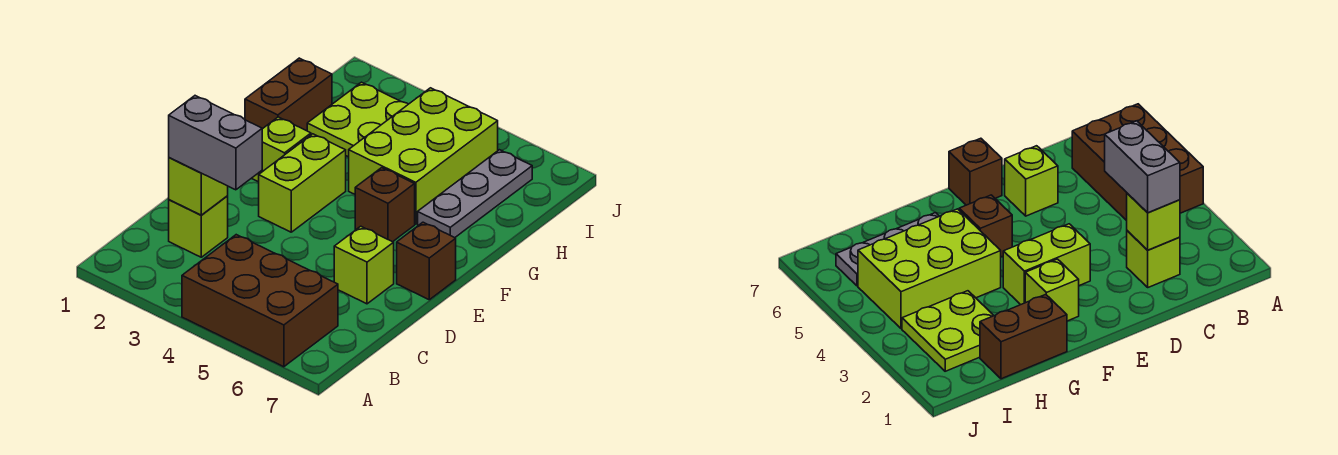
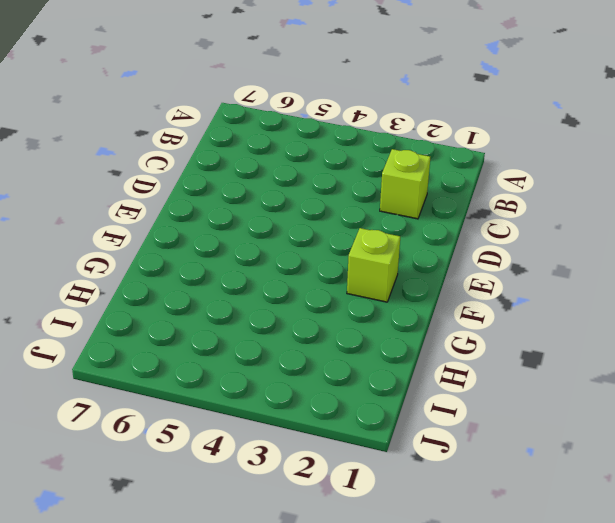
none -> brown brick A4:B6 level 1
none -> lime brick D6 level 1
none -> lime brick E3:F3 level 1

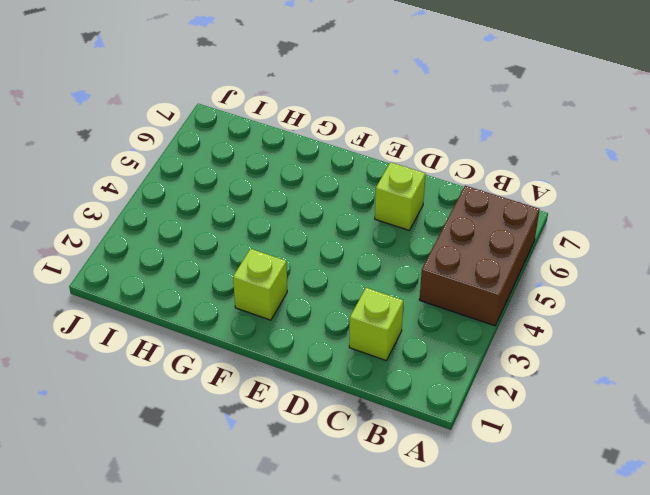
none -> lime brick E3:F3 level 1
none -> brown brick E7 level 1
none -> brown brick F5 level 1

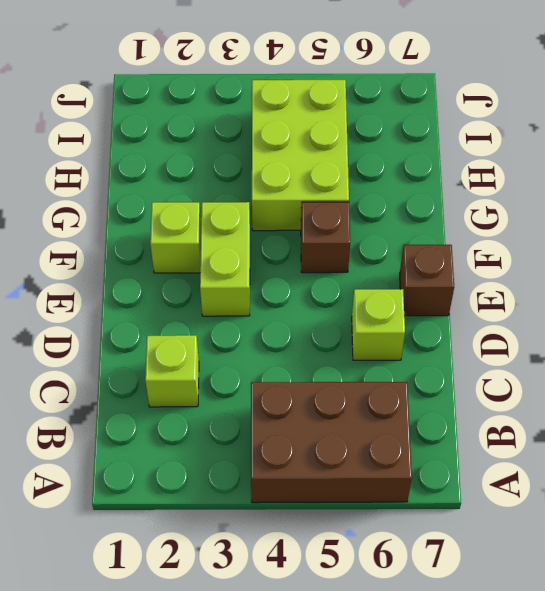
none -> brown brick G1:H1 level 1
none -> grey plate G6:I6 level 1
none -> lime plate H2:I3 level 1

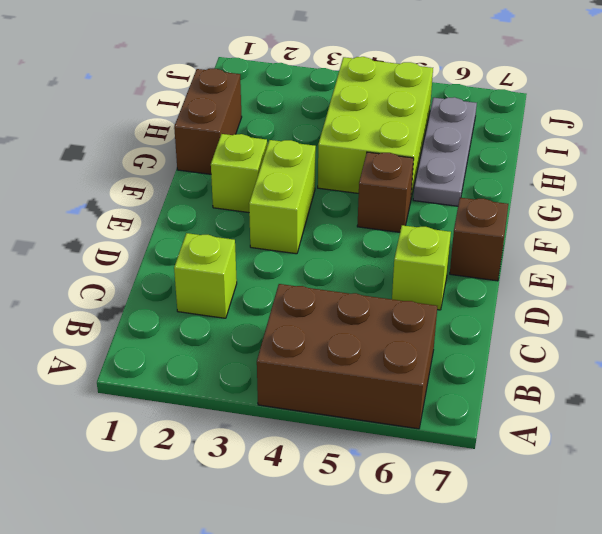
none -> lime plate H2:I3 level 1
none -> lime brick C2 level 2
none -> grey brick C2:C3 level 3

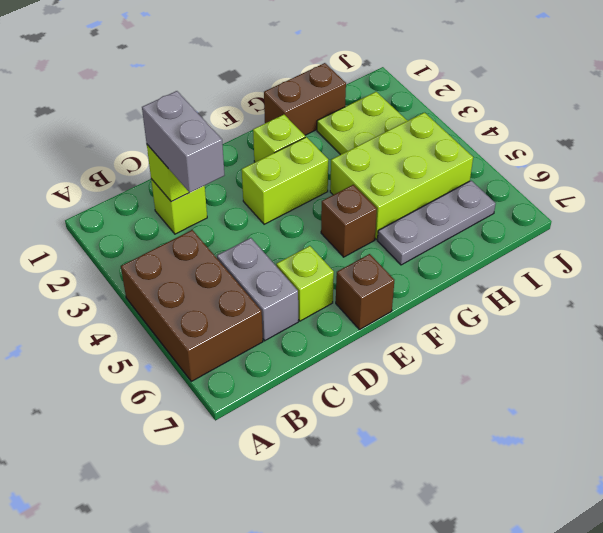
grey brick C5:C6 level 1 -> none

